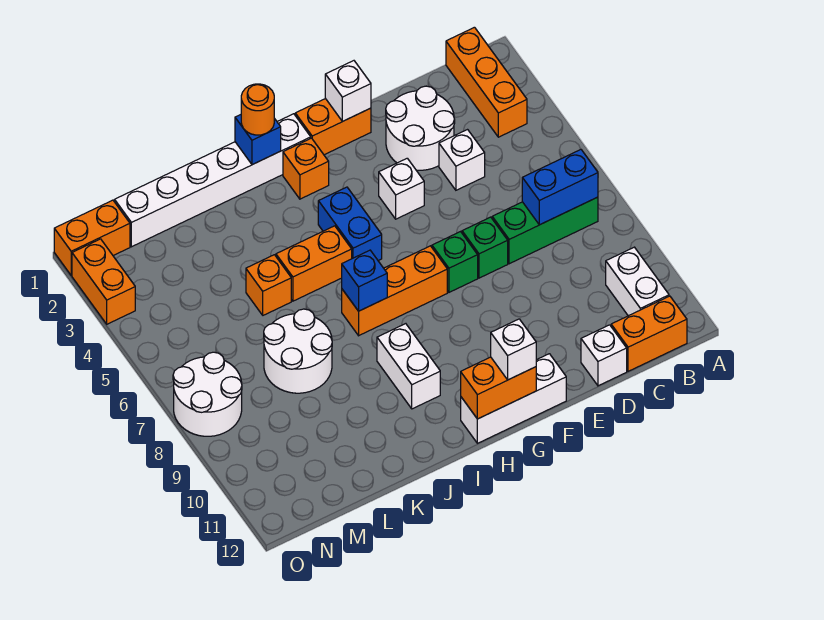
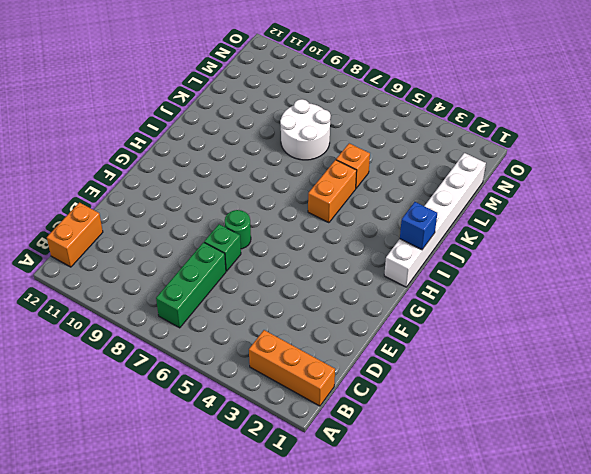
green round brick F7 level 1 -> green brick F7 level 1
none -> white brick B10:B11 level 1
none -> white round brick D2:E3 level 1
none -> white brick D4 level 1
none -> white brick D12 level 1

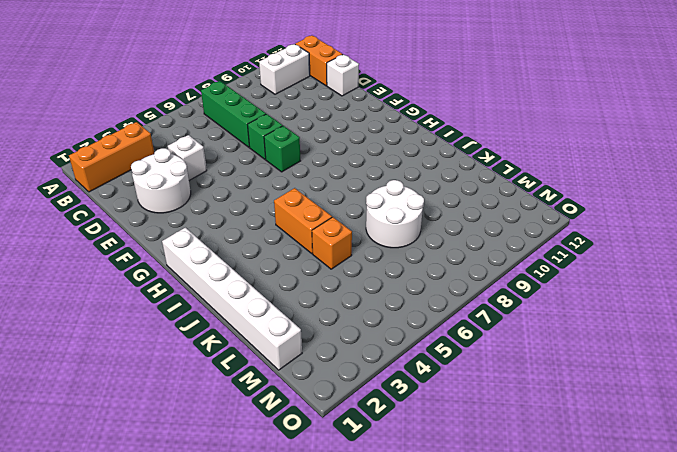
none -> orange brick F1:G1 level 1
none -> white brick F4 level 1
none -> white brick F12:H12 level 1
none -> orange brick G7:I7 level 1

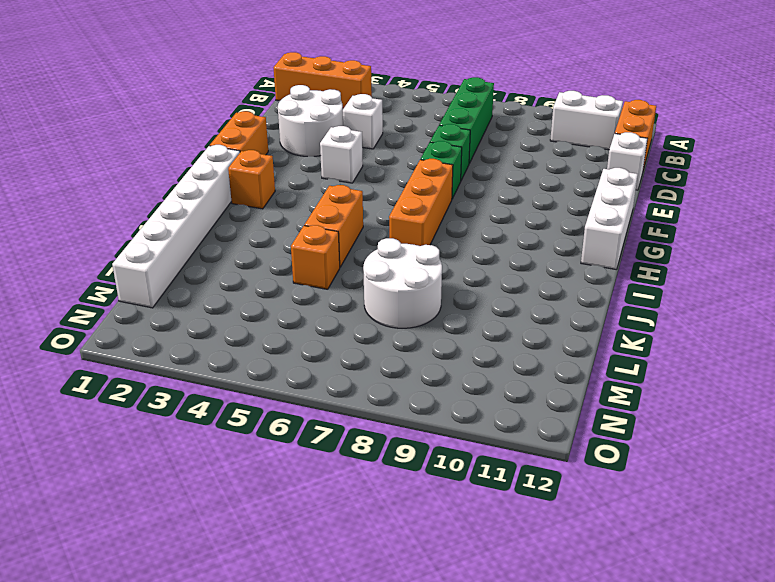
none -> blue brick H4:H5 level 1
none -> white brick I9:I10 level 1
none -> orange brick N1:O1 level 1
none -> white round brick N7:O8 level 1

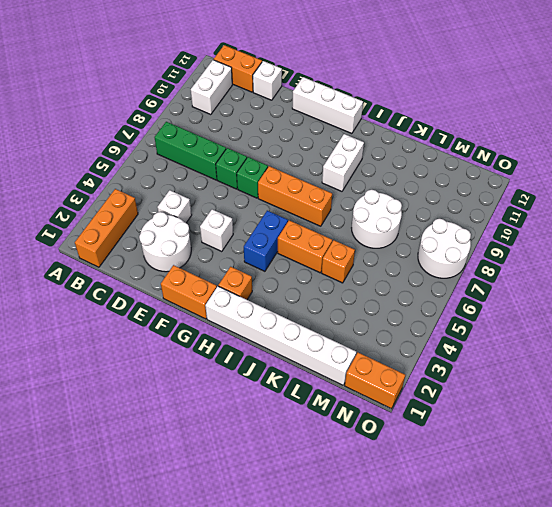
none -> orange brick O2:O3 level 1
none -> blue brick B7:C7 level 2
none -> white brick F1 level 2
none -> orange brick G12:H12 level 2

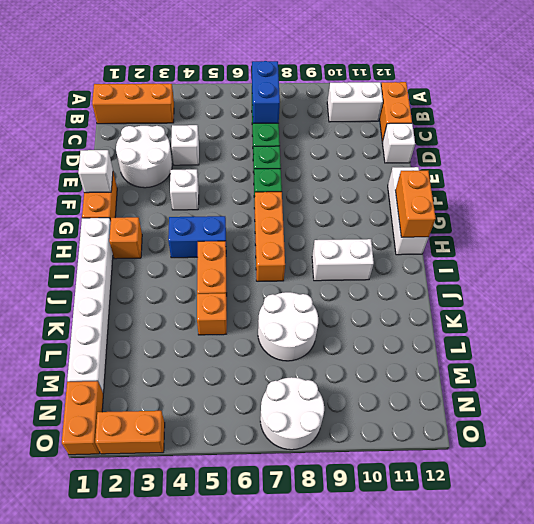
none -> blue brick I1 level 2
none -> blue brick I7 level 2
none -> white brick G12 level 3
none -> orange round brick I1 level 3

